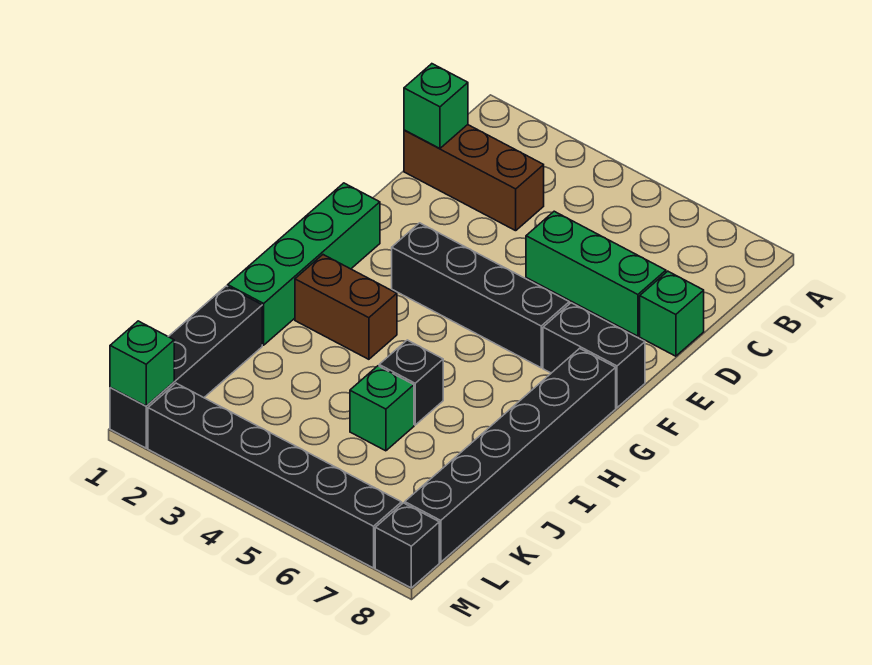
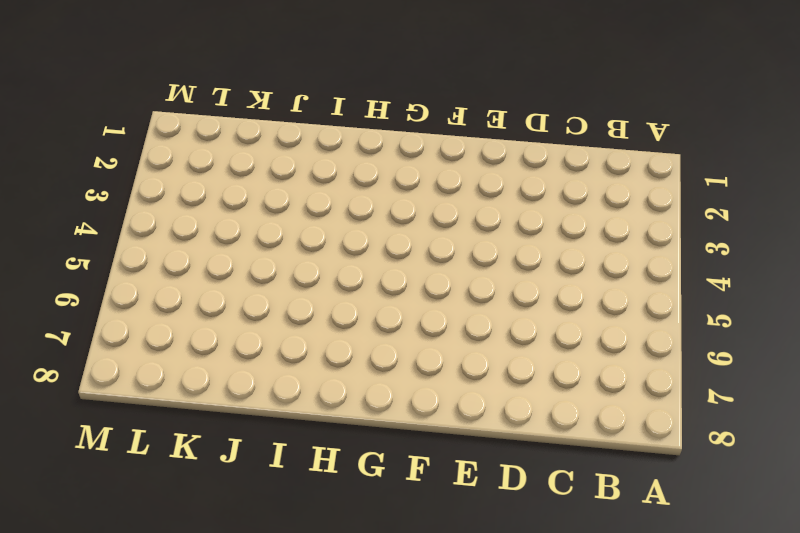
none -> brown brick C1:C3 level 1
none -> green brick D5:D7 level 1
none -> green brick D8 level 1

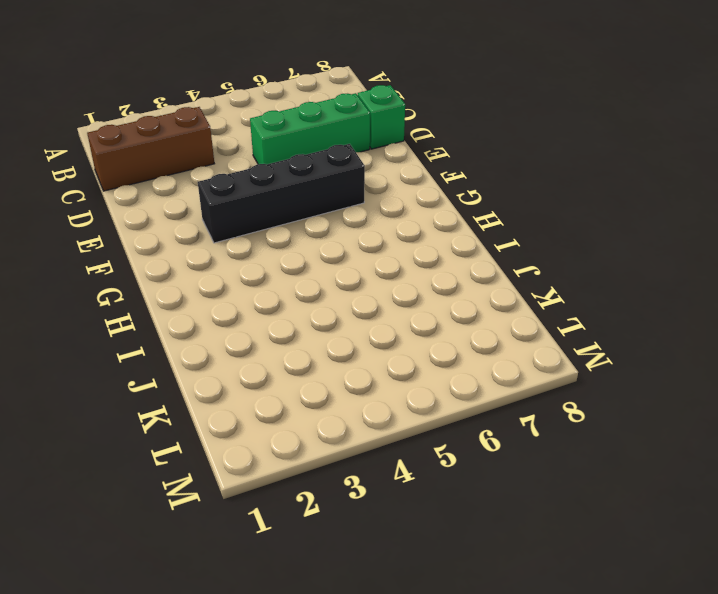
none -> green brick F1:I1 level 1
none -> black brick F7:F8 level 1
none -> black brick G8:L8 level 1

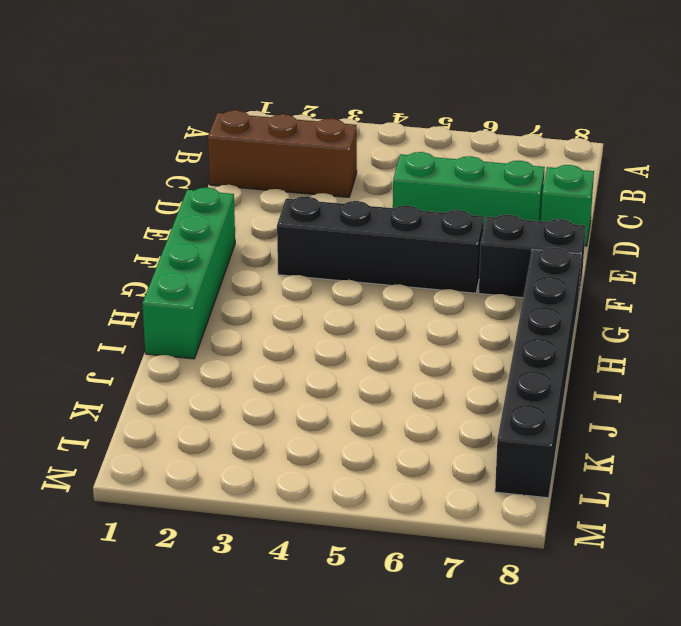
none -> brown brick H2:H3 level 1
none -> black brick I5 level 1
none -> black brick J1:M1 level 1

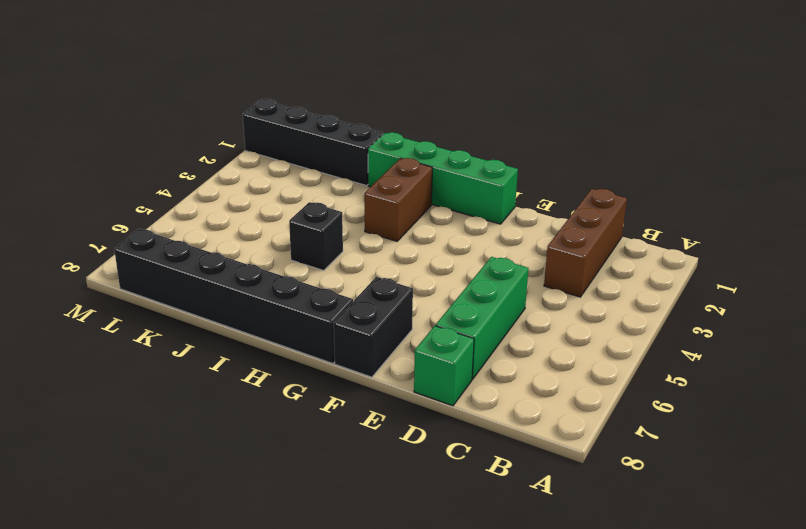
none -> black brick F3:F6 level 1
none -> green brick J5 level 1
none -> black brick M2:M7 level 1

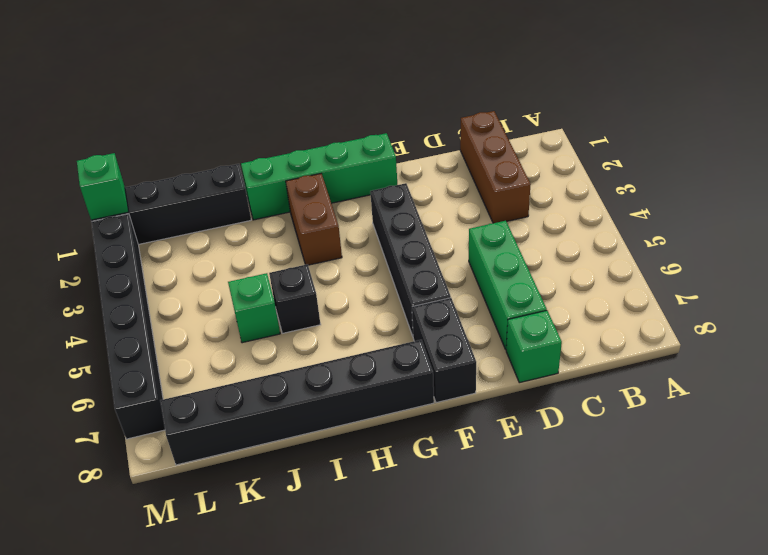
none -> black brick M8 level 1
none -> green brick C1 level 2

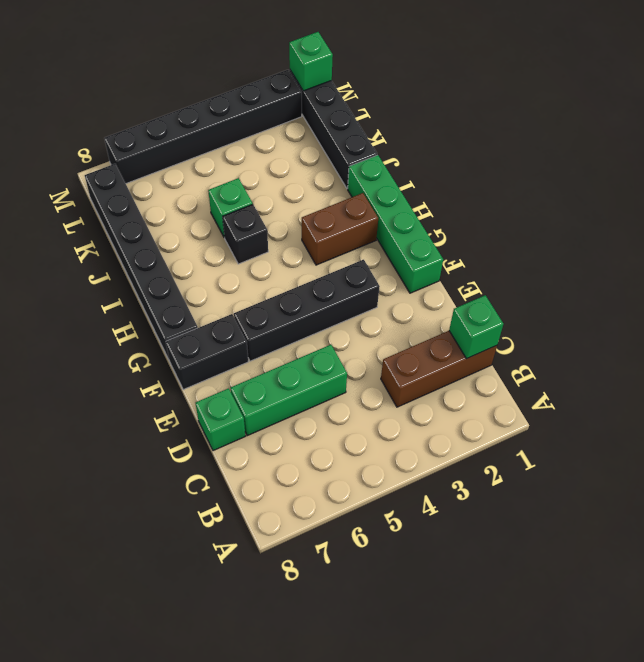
none -> black brick M8 level 1

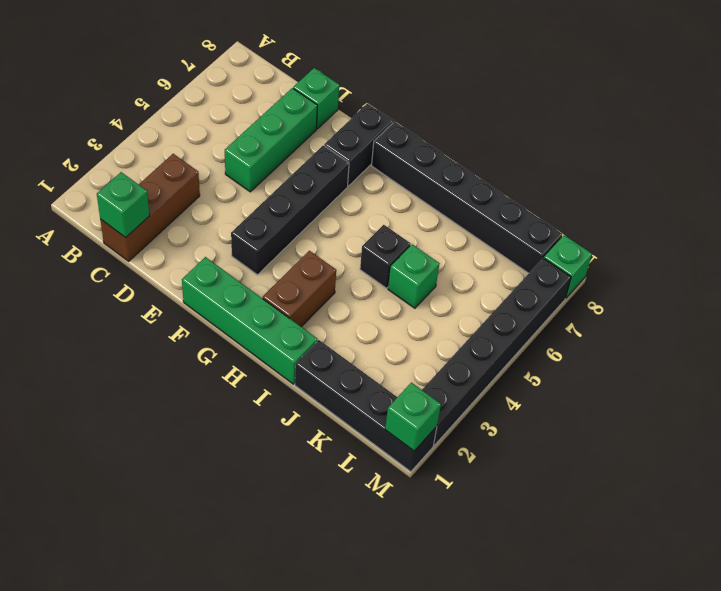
green brick M8 level 1 -> black brick M8 level 1

